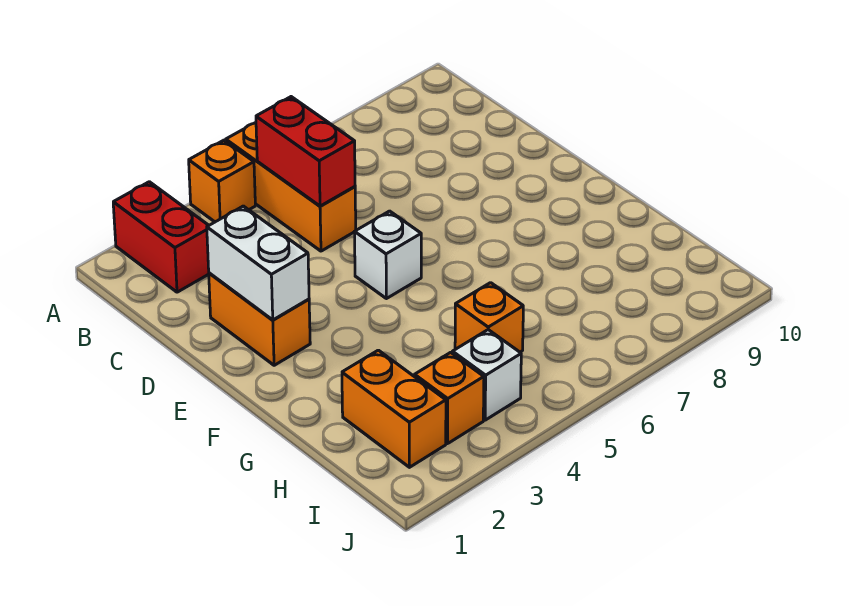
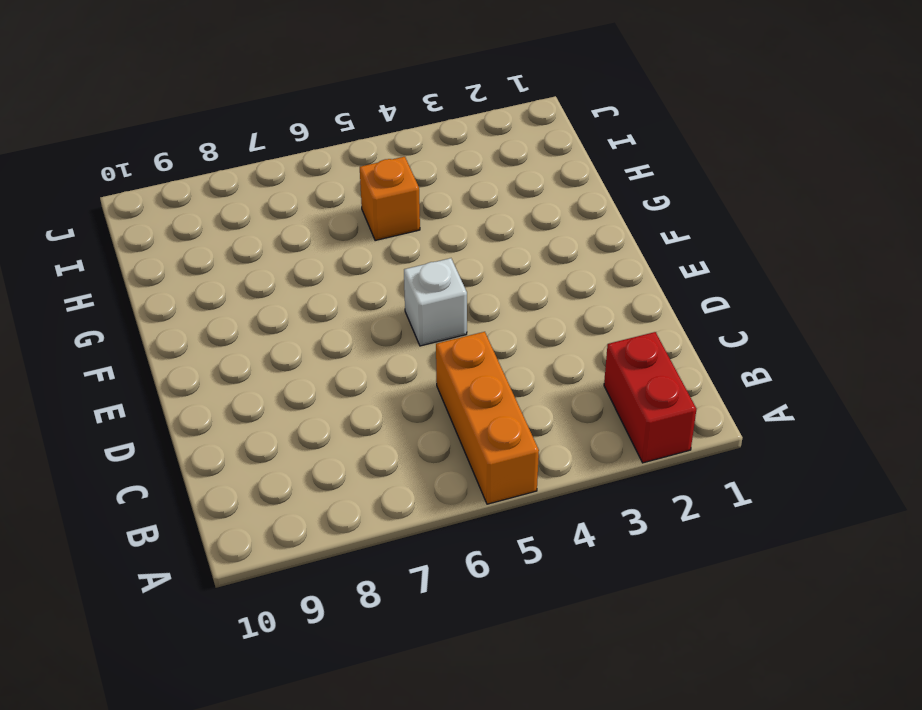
none -> orange brick A4 level 1
none -> orange brick D2:E2 level 1

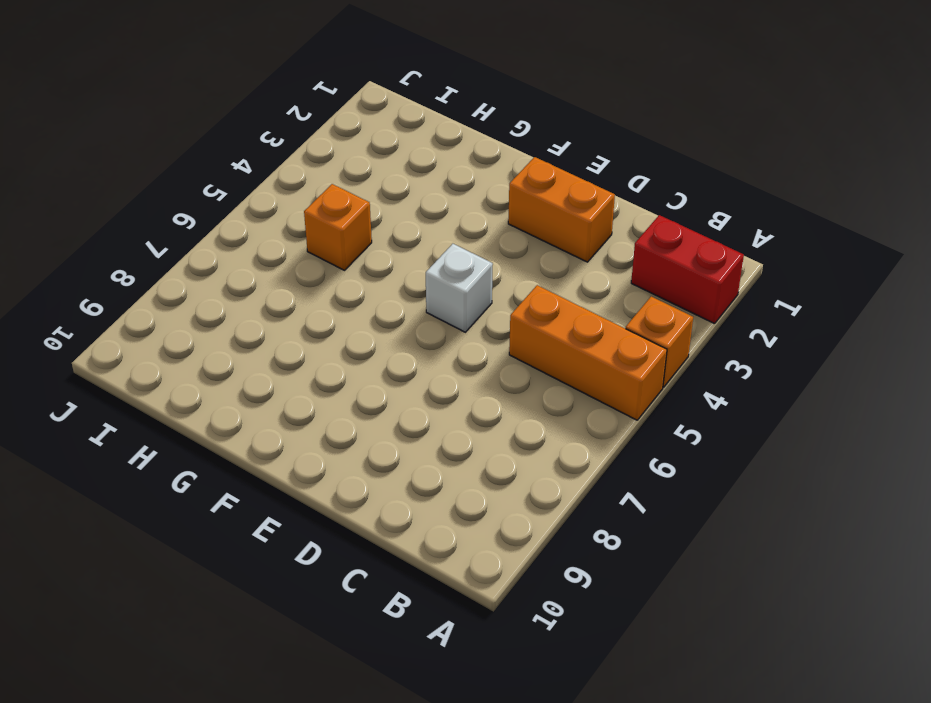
none -> orange brick H2:I2 level 1
none -> orange brick I3 level 1

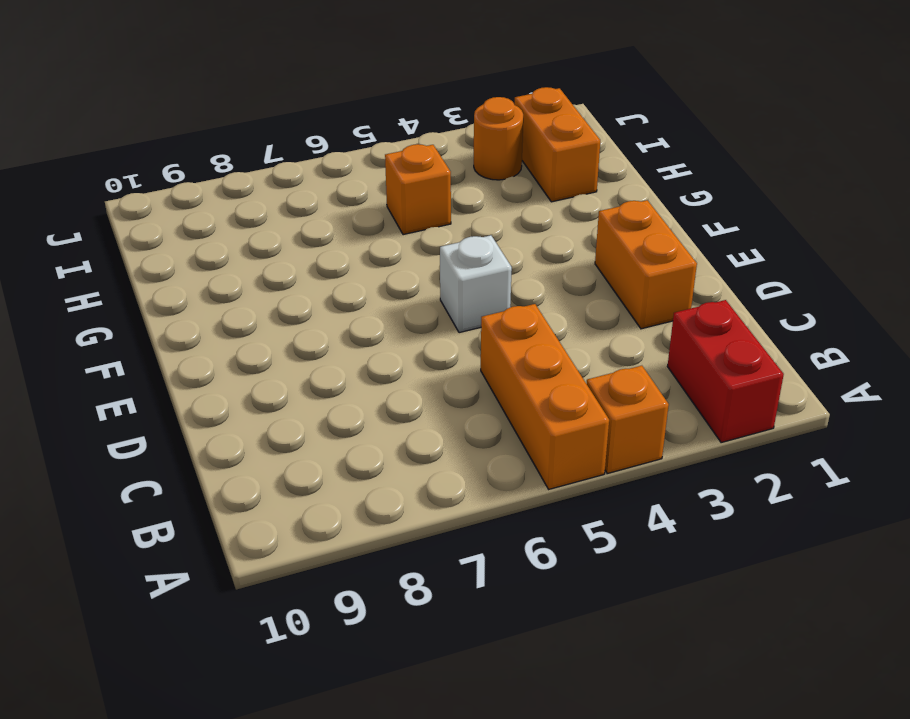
orange round brick I3 level 1 -> orange brick I3 level 1
none -> white brick I4 level 1
none -> red brick B5:C5 level 2

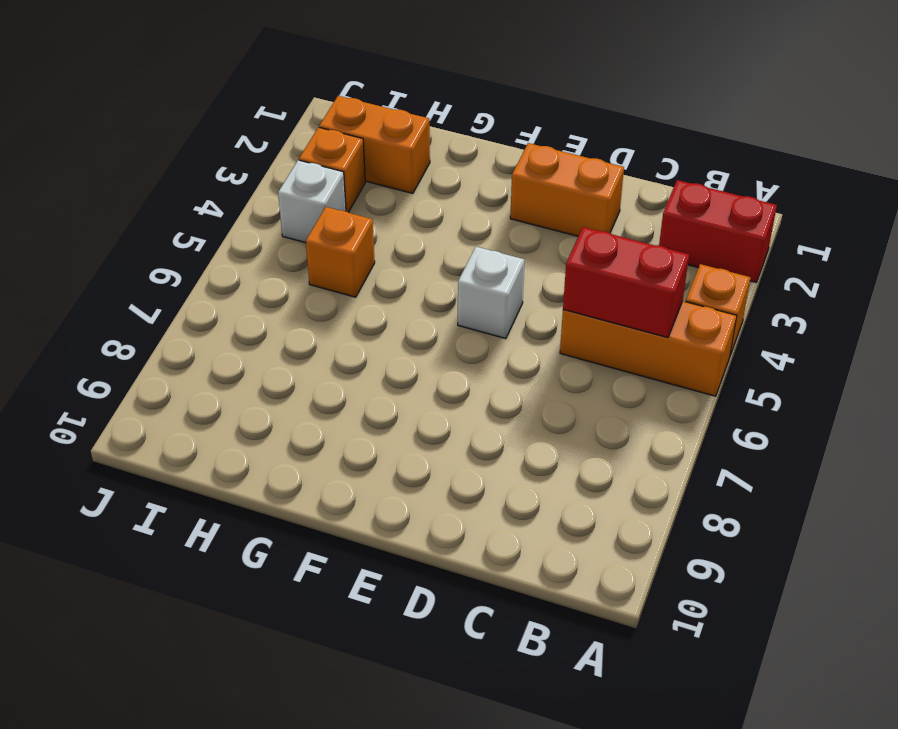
none -> white brick D2:E2 level 2

